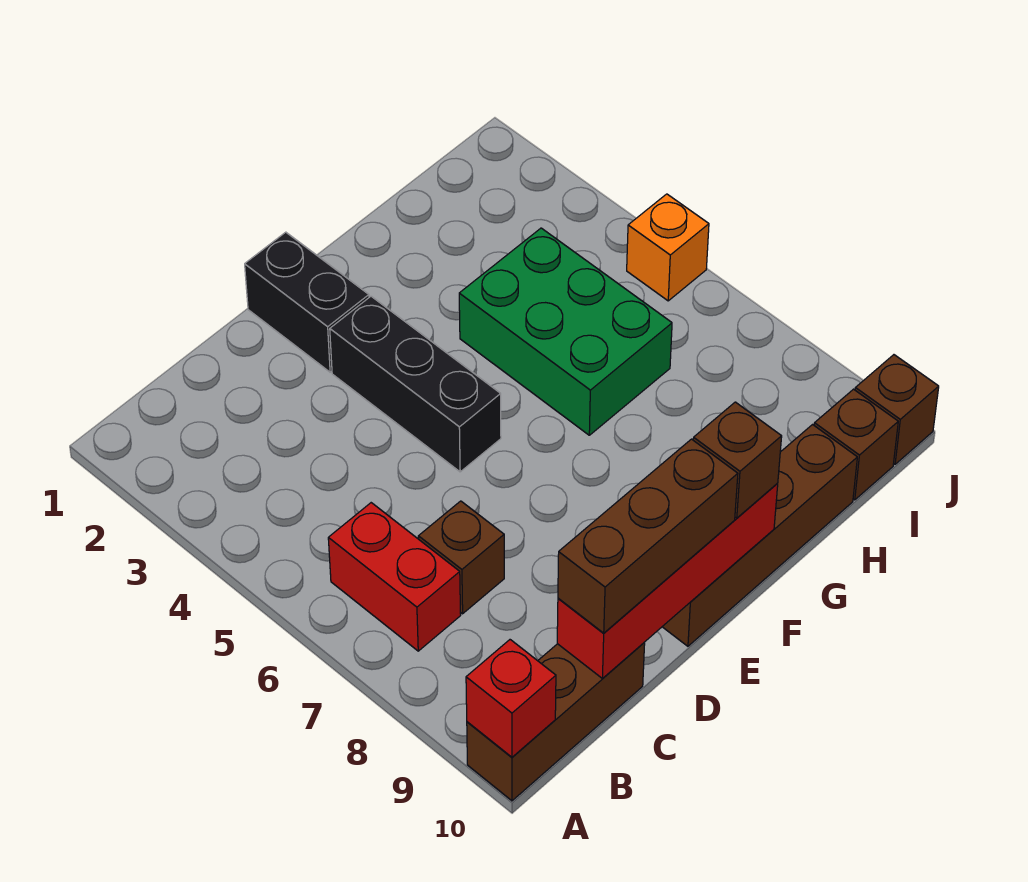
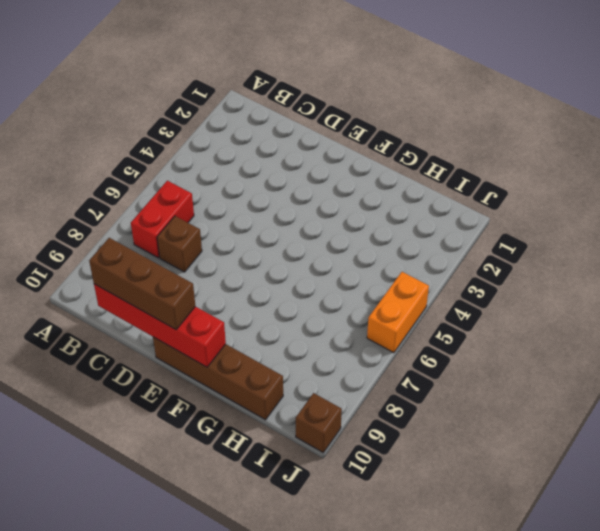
orange brick J5:J6 level 1 -> orange brick J5 level 1
none -> brown brick A10:C10 level 1
none -> black brick E1:E2 level 1
none -> black brick E3:E5 level 1

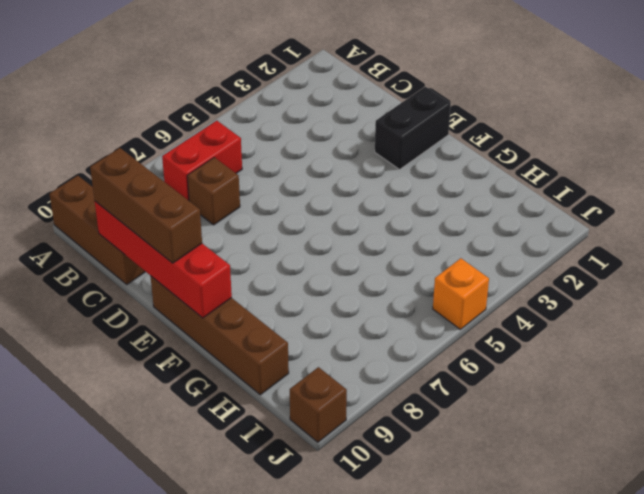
none -> black brick E3:E5 level 1
none -> green brick G4:H6 level 1
none -> brown brick I10 level 1

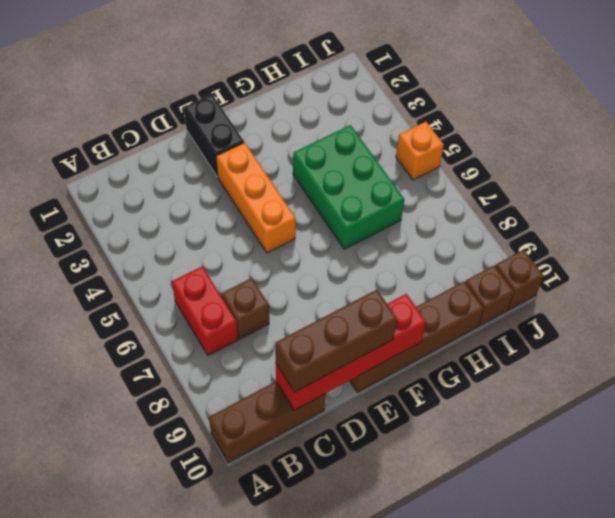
orange brick E3:E5 level 1 -> black brick E3:E5 level 1
none -> red brick A10 level 2
none -> brown brick F10 level 3

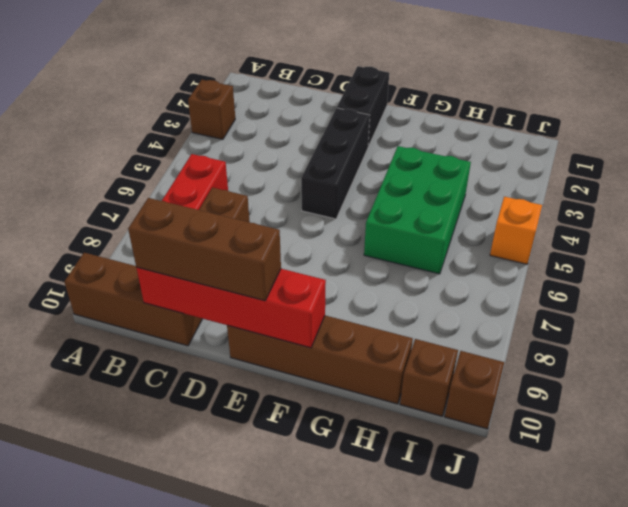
brown brick A3 level 1 -> brown brick F10 level 3
none -> red brick A10 level 2

